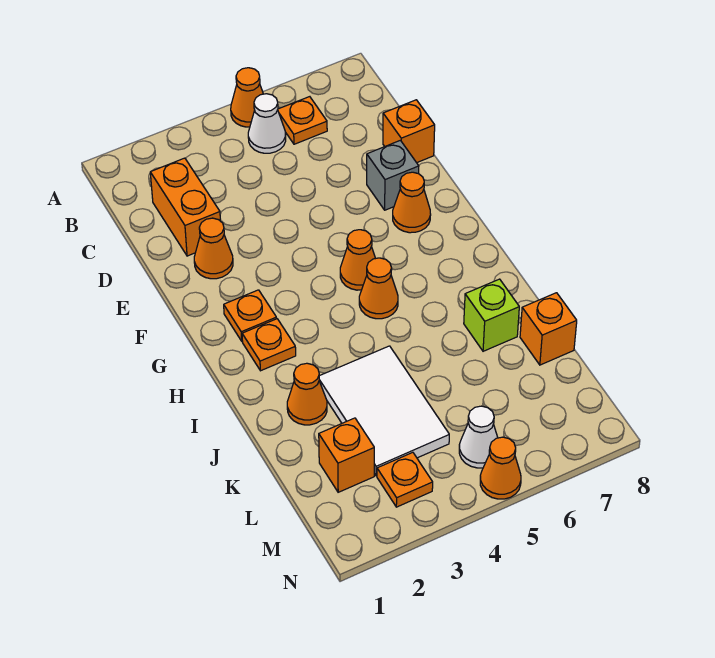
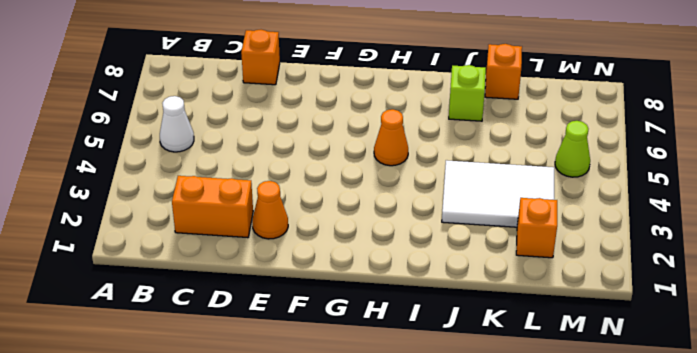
lime cone M5 level 1 -> white cone M5 level 1
none -> orange cone A5 level 1
none -> orange plate B6 level 1
none -> grey brick E7 level 1

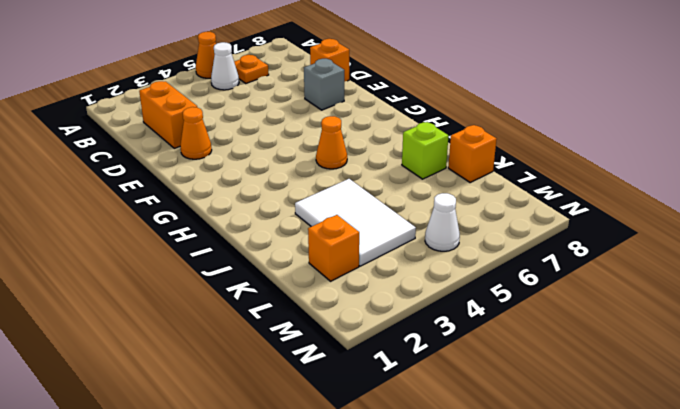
none -> orange cone F7 level 1
none -> orange plate G2 level 1
none -> orange cone G5 level 1

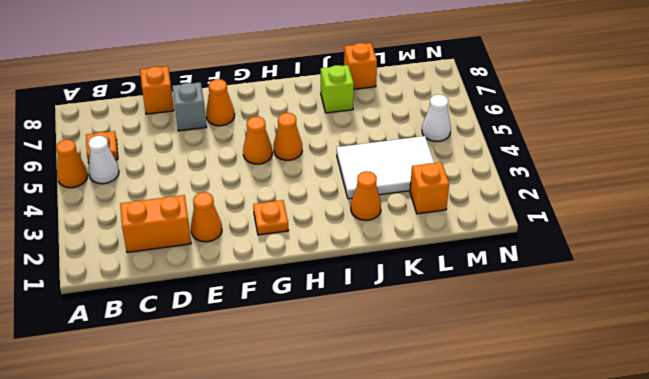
none -> orange plate H2 level 1
none -> orange plate M3 level 1
none -> orange cone N5 level 1

